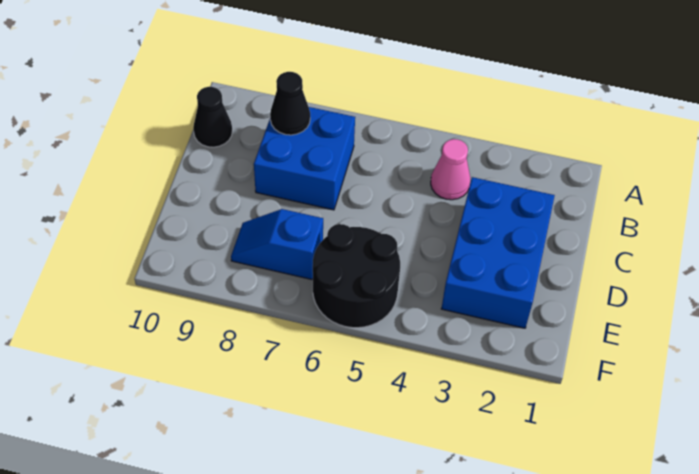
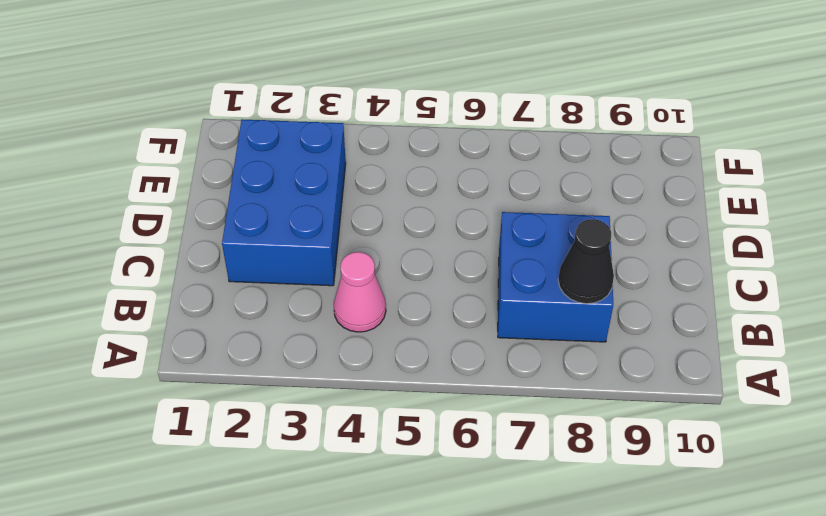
none -> black cone B10 level 1
none -> black round brick E5:F6 level 1

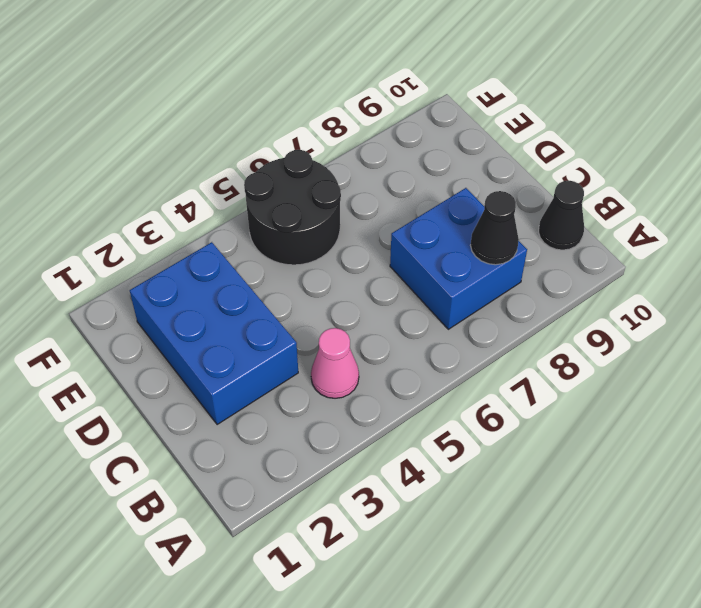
none -> blue slope E7:E8 level 1 top 7

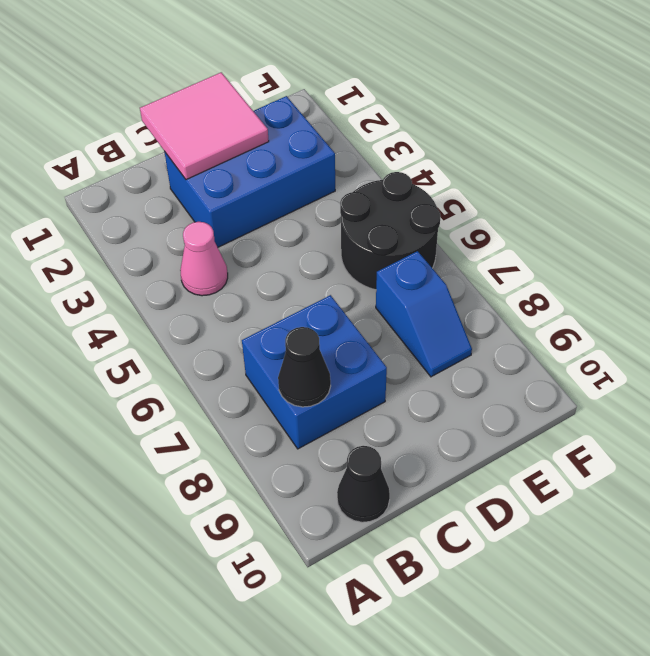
pink tile C1:D2 level 2 -> none

